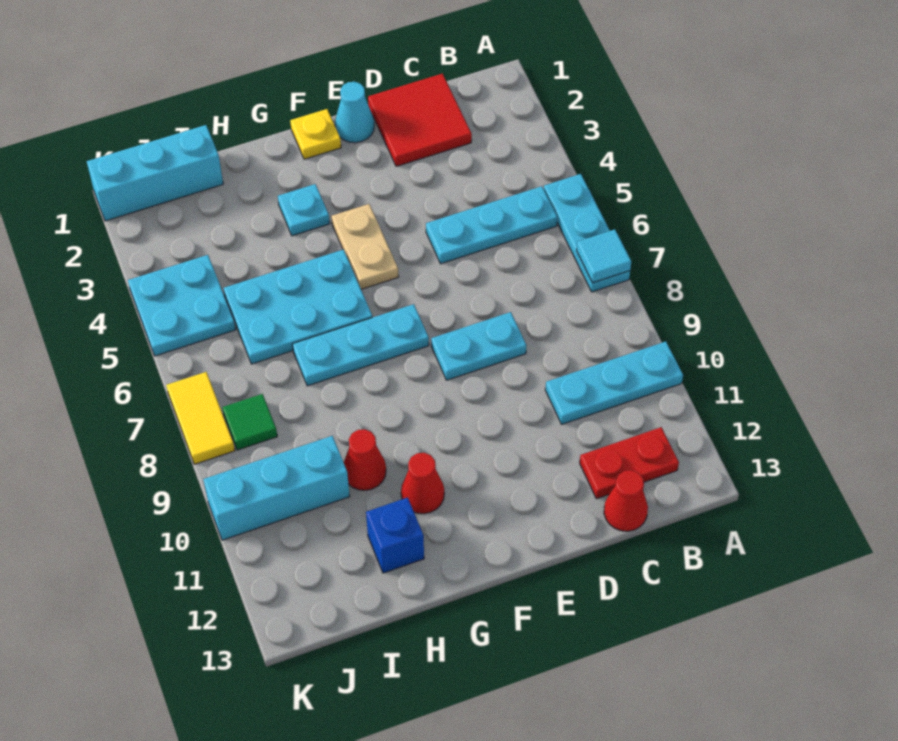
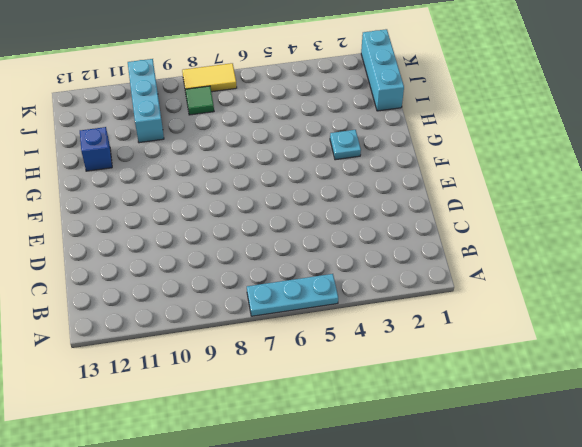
none -> cyan plate A10:C10 level 1
none -> cyan plate B5:D5 level 1
none -> red plate B12:C12 level 1

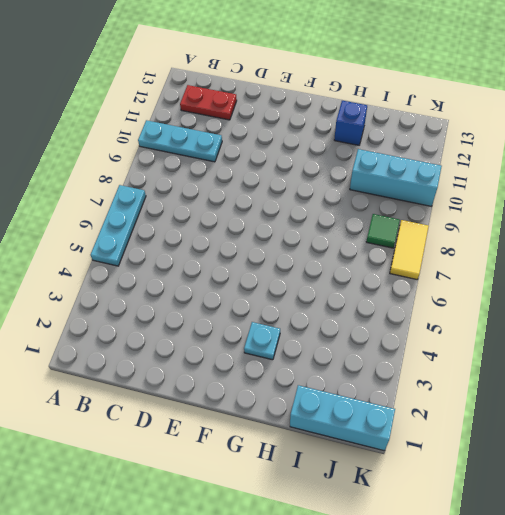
none -> cyan plate B5:D5 level 1
none -> red tile C1:D2 level 1
none -> red cone C13 level 1

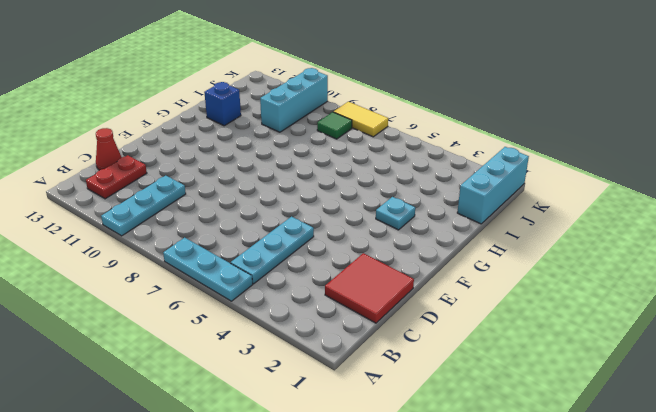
none -> cyan plate D8:E8 level 1
none -> cyan cone E1 level 1
none -> yellow plate F1 level 1

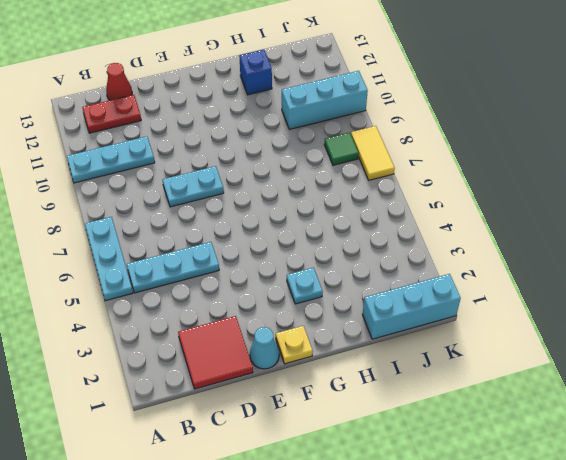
none -> tan plate F4:F5 level 1
none -> cyan plate F7:H7 level 1
none -> cyan plate G5:I6 level 1

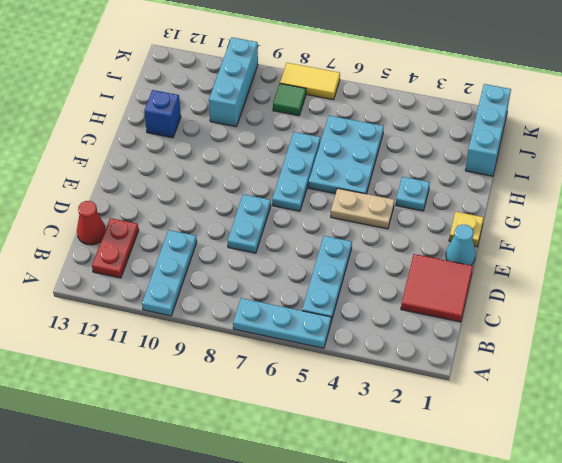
none -> red cone G11 level 1
none -> red cone H10 level 1
none -> cyan plate J4:K5 level 1

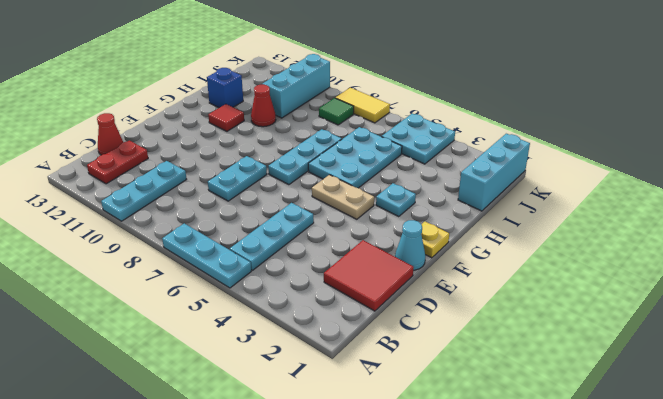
red tile G11 level 1 -> red cone G11 level 1
none -> cyan tile A7 level 2

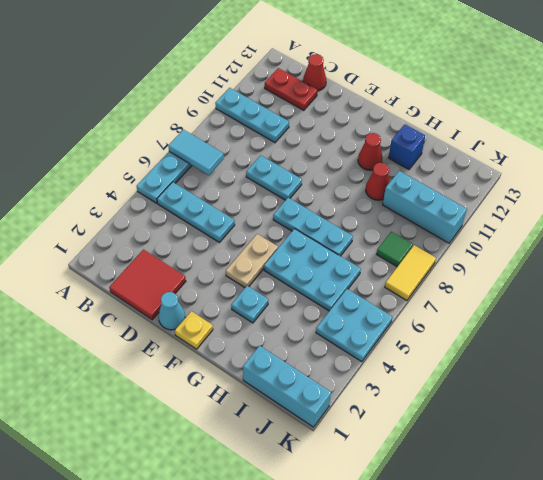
cyan tile A7:B7 level 2 -> cyan tile A7 level 2

